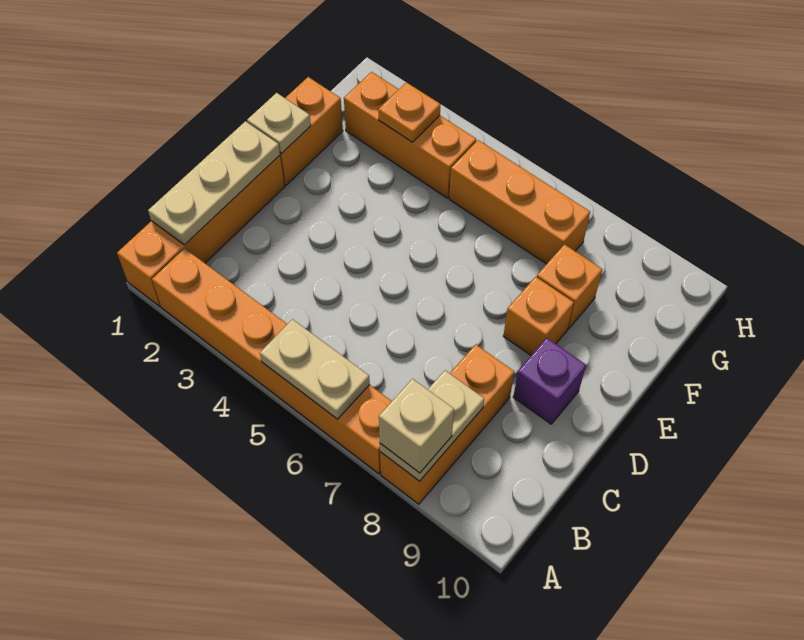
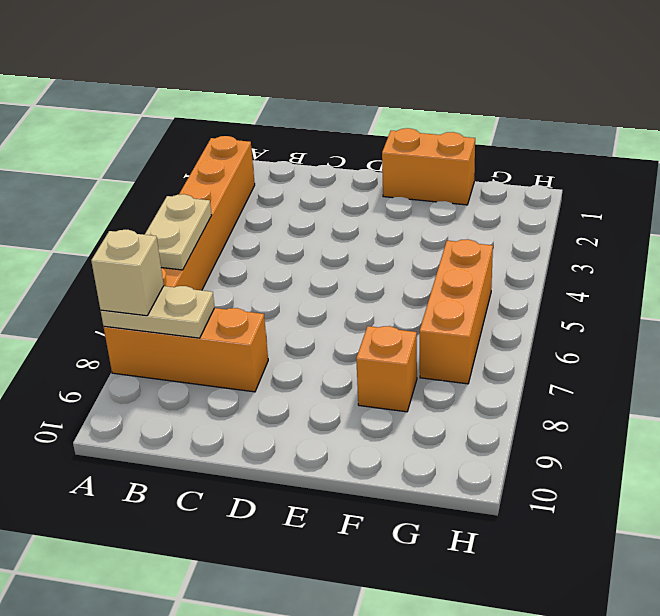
none -> orange brick A1:D1 level 1
none -> purple brick D9 level 1
none -> orange brick E8 level 1

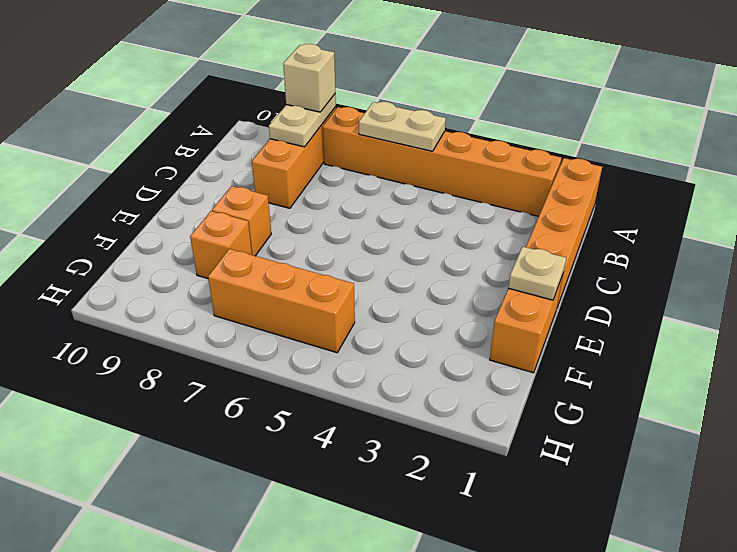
none -> purple brick D9 level 1
none -> orange brick G2:G4 level 1
none -> tan plate B1:D1 level 2

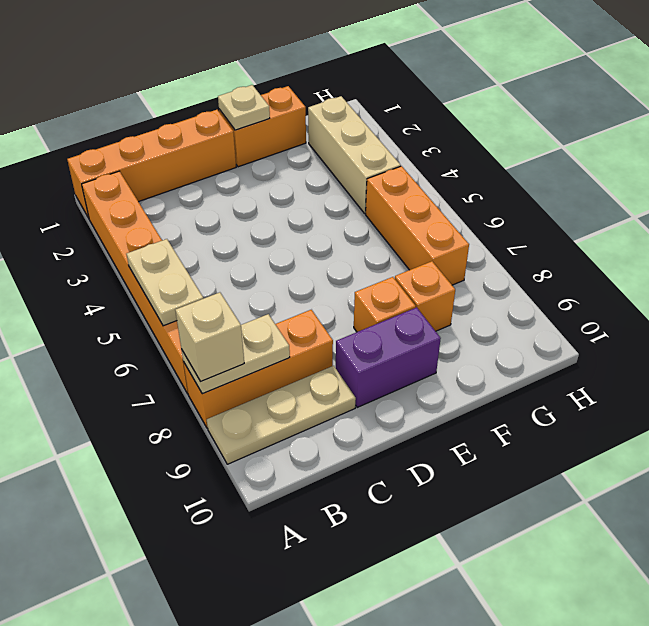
tan plate A9:C9 level 1 -> tan plate B1:D1 level 2
purple brick D9:E9 level 1 -> purple brick D9 level 1
tan brick G2:G4 level 1 -> orange brick G2:G4 level 1
none -> orange plate G3 level 2

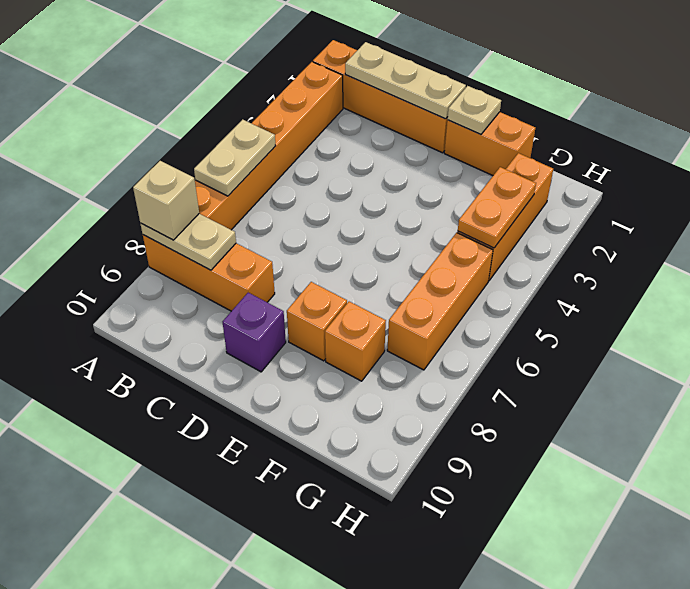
orange plate G3:G4 level 2 -> orange plate G3 level 2

